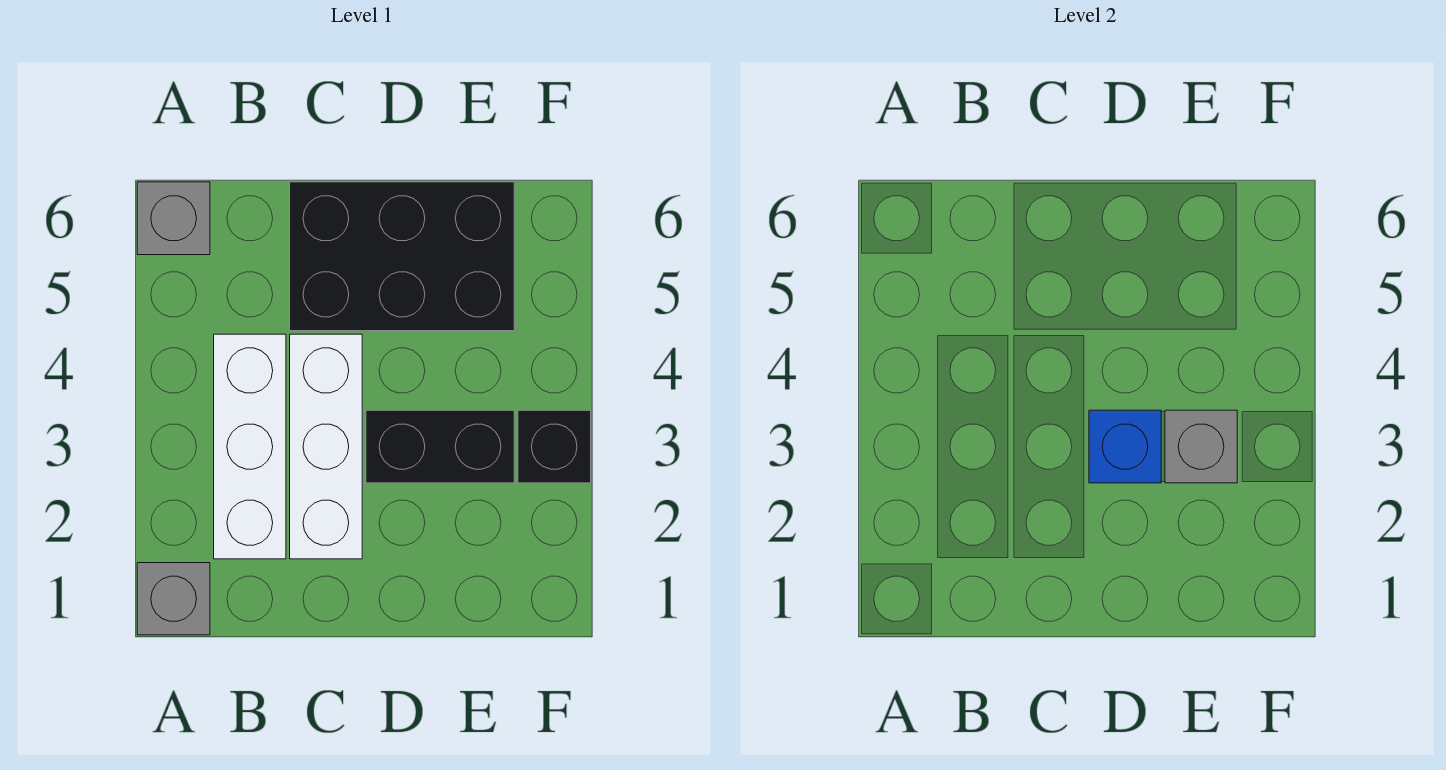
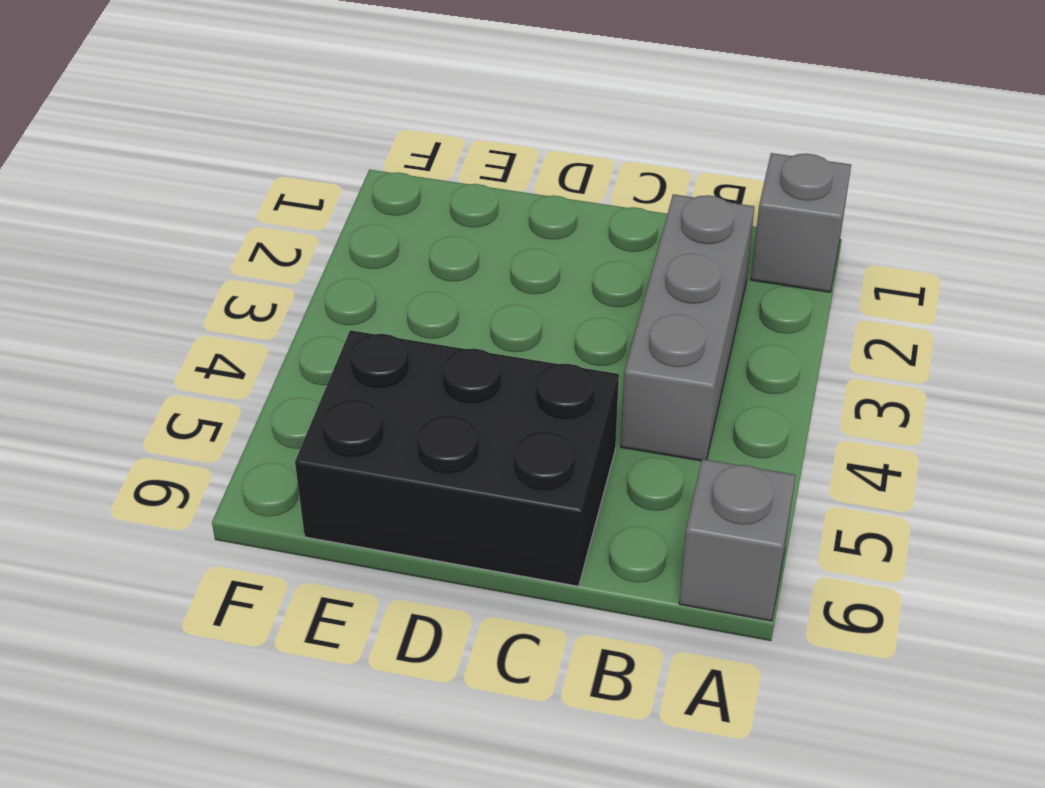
grey brick B2:B4 level 1 -> white brick B2:B4 level 1
none -> white brick C2:C4 level 1
none -> black brick D3:E3 level 1

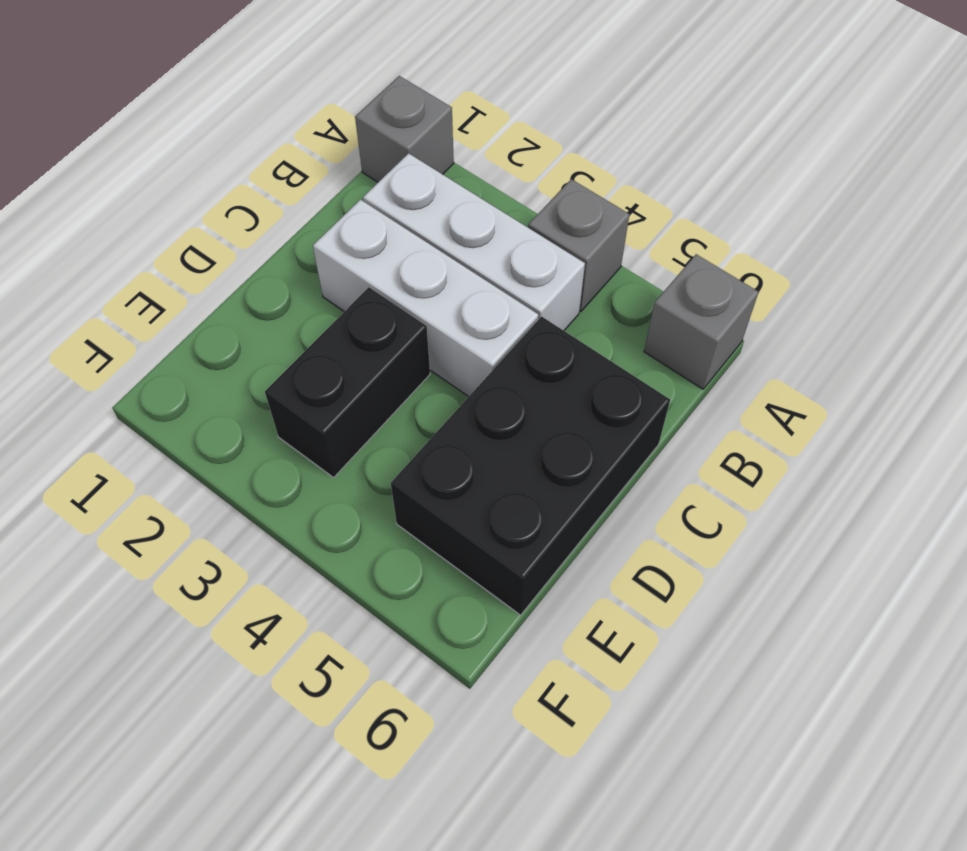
grey brick A4 level 1 -> grey brick E3 level 2
none -> black brick F3 level 1
none -> blue brick D3 level 2

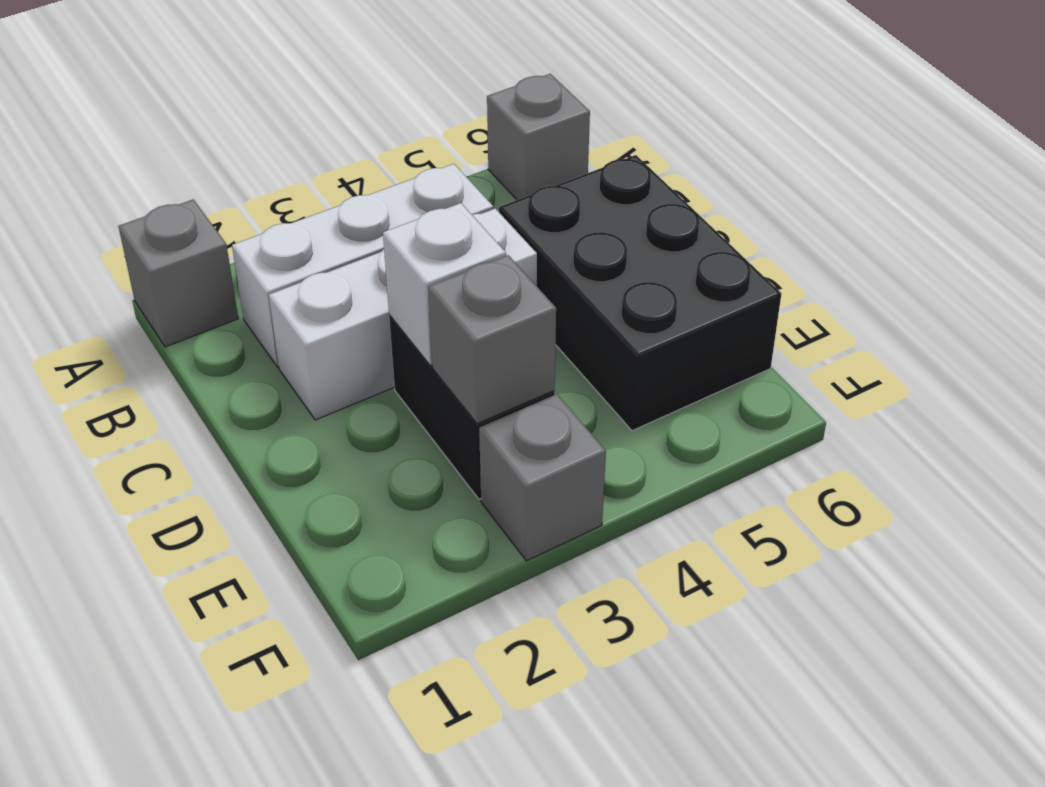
white brick D3 level 2 -> blue brick D3 level 2
grey brick F3 level 1 -> black brick F3 level 1

